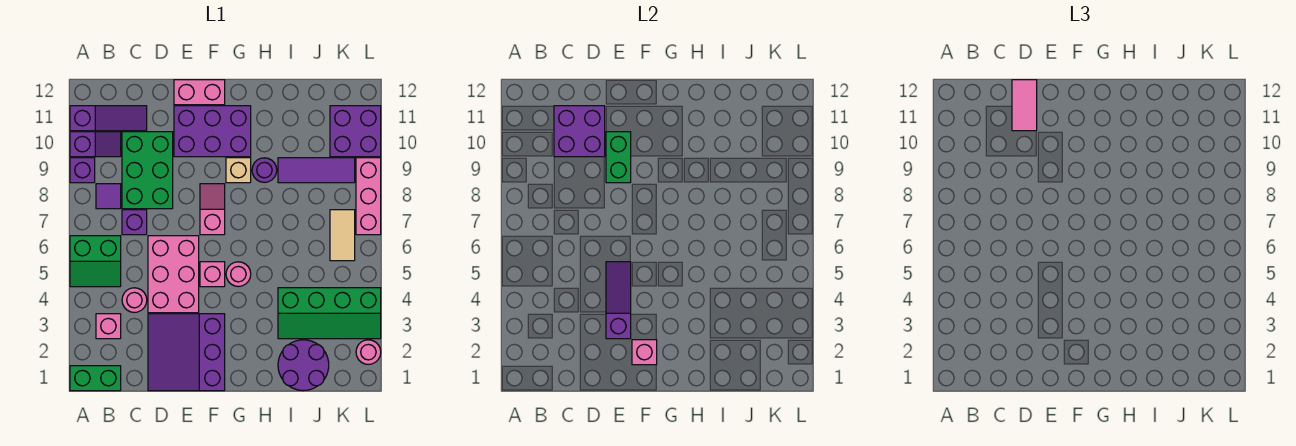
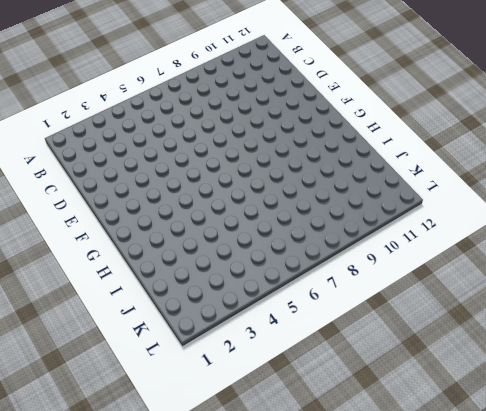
none -> green brick A1:B1 level 1
none -> green slope A5:B6 level 1 top 6
none -> purple brick A9 level 1
none -> purple slope A10:B10 level 1 top A

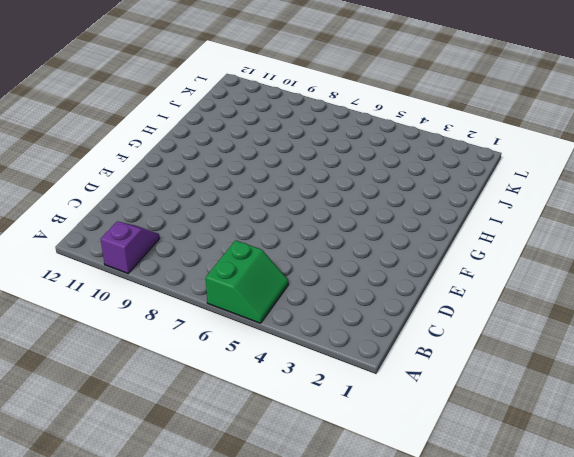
none -> green brick A1:B1 level 1
none -> purple brick A9 level 1
none -> purple slope A11:C11 level 1 top A
none -> pink brick B3 level 1

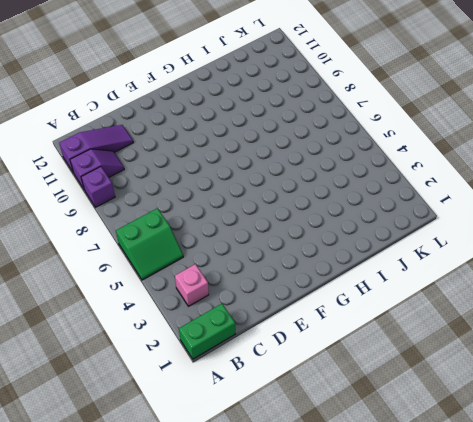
none -> purple tile B8 level 1
none -> pink round brick C4 level 1
none -> purple brick C7 level 1
none -> green brick C8:D10 level 1

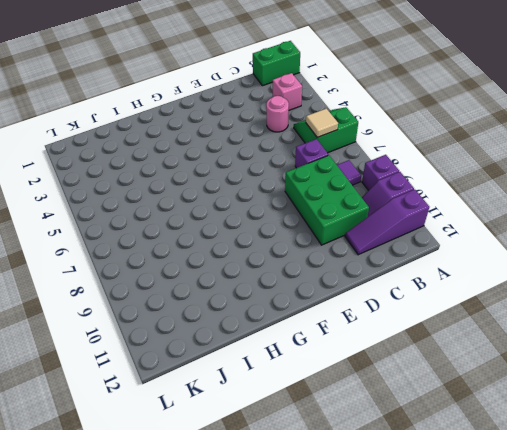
tan tile B6 level 2 -> none
none -> purple slope D1:F3 level 1 top F
none -> pink brick D4:E6 level 1
none -> purple brick E10:G11 level 1
none -> pink brick E12:F12 level 1

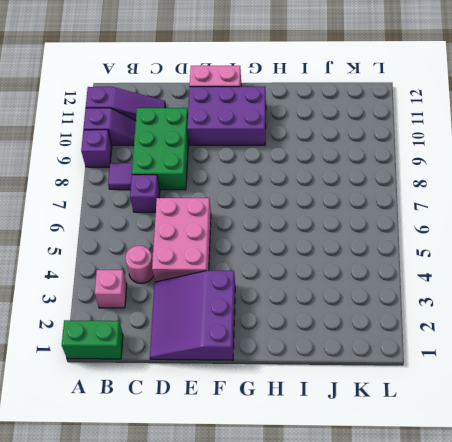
none -> green slope A5:B6 level 1 top 6
none -> pink brick F5 level 1
none -> pink slope F7:F8 level 1 top 7
none -> pink round brick G5 level 1

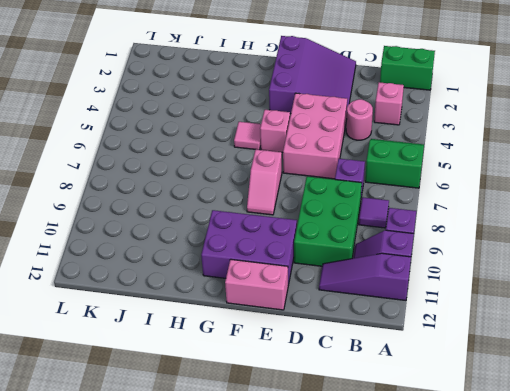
pink tile G5 level 1 -> pink round brick G5 level 1
none -> tan brick G9 level 1
none -> purple round brick H9 level 1
none -> purple round brick I1:J2 level 1
none -> green slope I3:L4 level 1 top 4

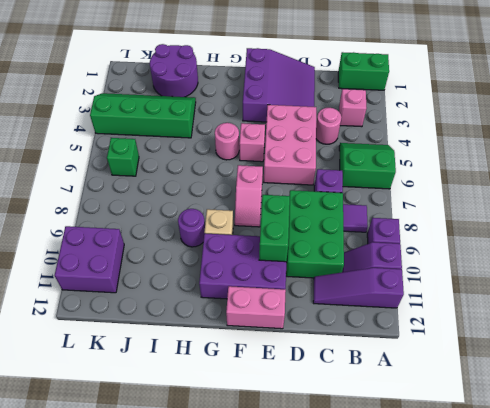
green brick K6 level 1 -> tan tile K6:K7 level 1
none -> purple tile I9:K9 level 1
none -> pink round brick L2 level 1
none -> pink brick L7:L9 level 1
none -> purple brick C10:D11 level 2

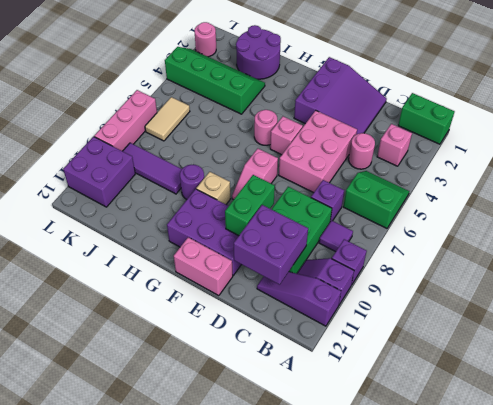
none -> purple slope E3:E5 level 2 top 3
none -> pink brick F2 level 2
none -> pink tile D11:D12 level 3

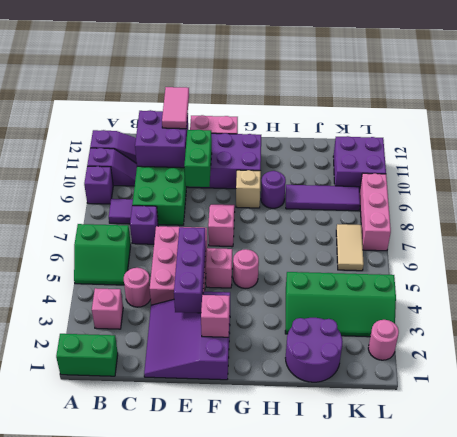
purple brick E3:E5 level 2 -> purple slope E3:E5 level 2 top 3

